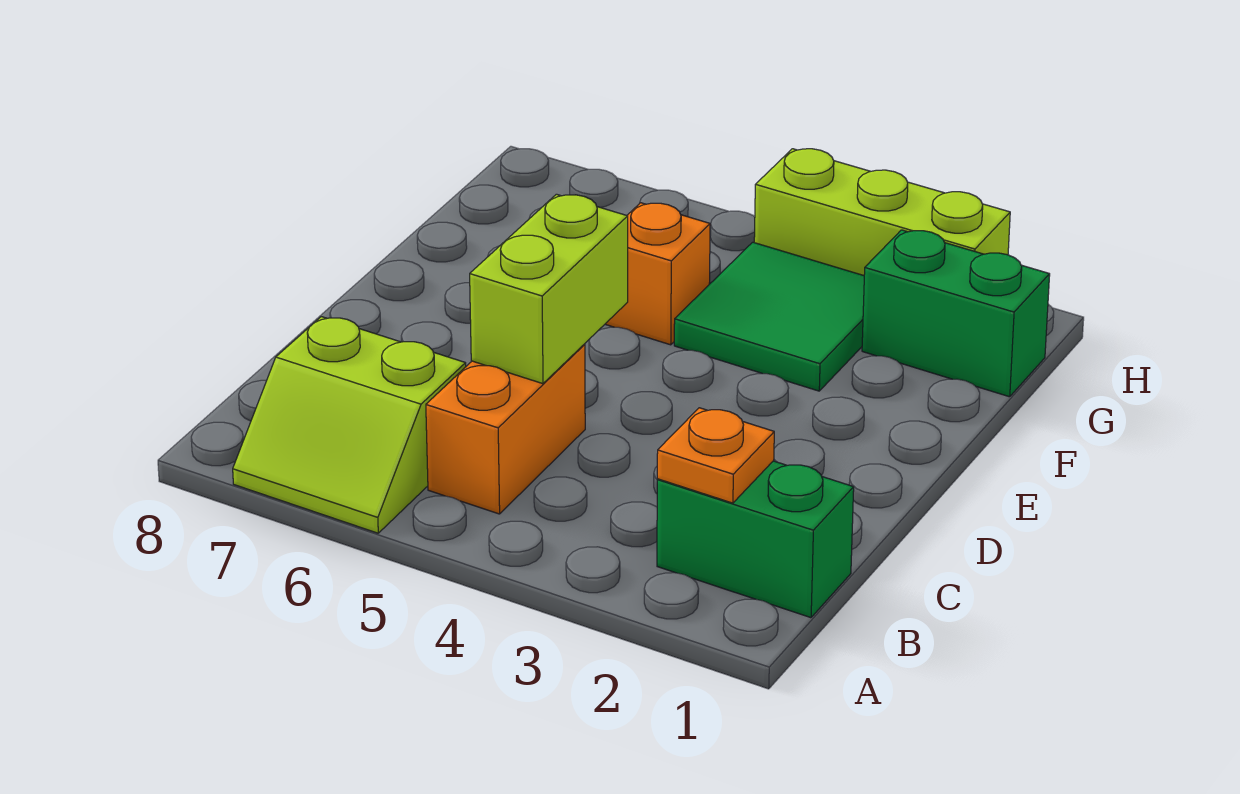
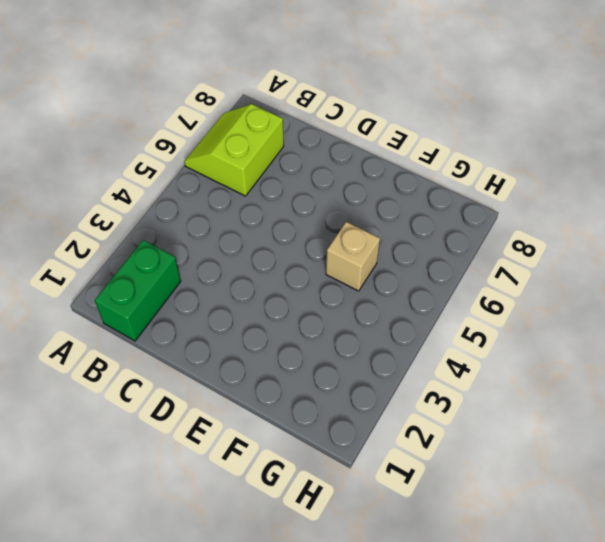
tan brick F5 level 1 -> orange brick F5 level 1
none -> orange brick B5:C5 level 1
none -> green tile F3:G4 level 1

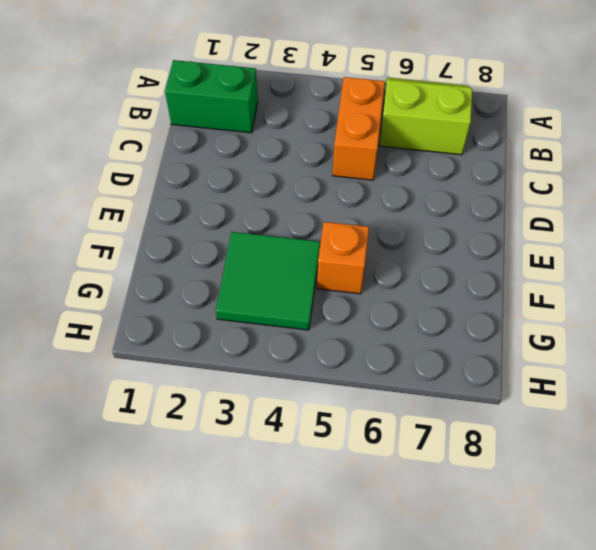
none -> green brick G1:G2 level 1
none -> lime brick H2:H4 level 1

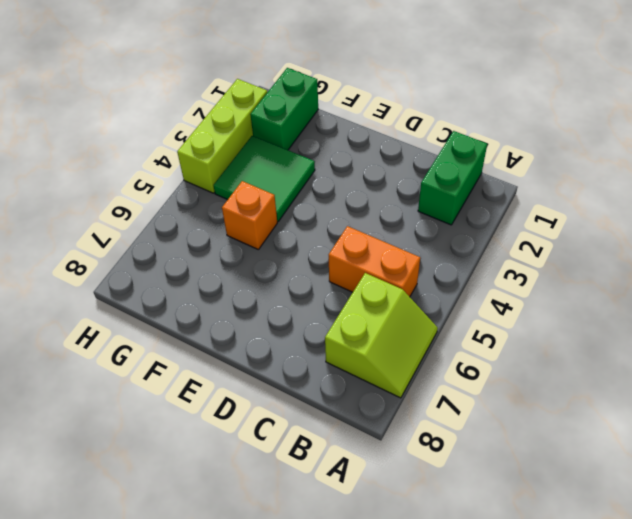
none -> orange plate B2 level 2
none -> lime brick C5:D5 level 2

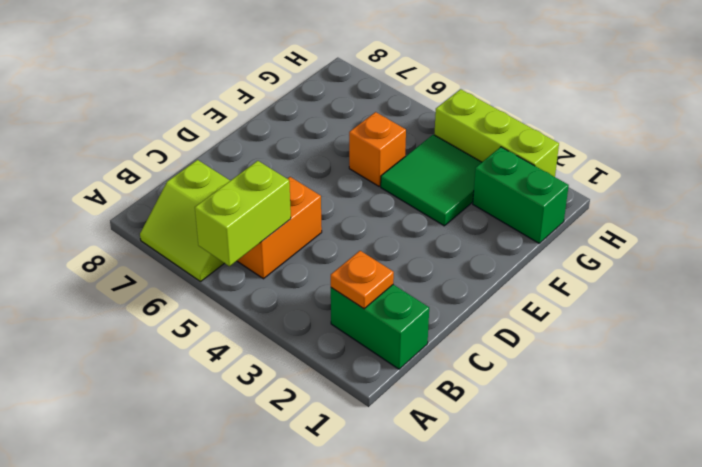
lime brick A5:B5 level 2 -> lime brick C5:D5 level 2

